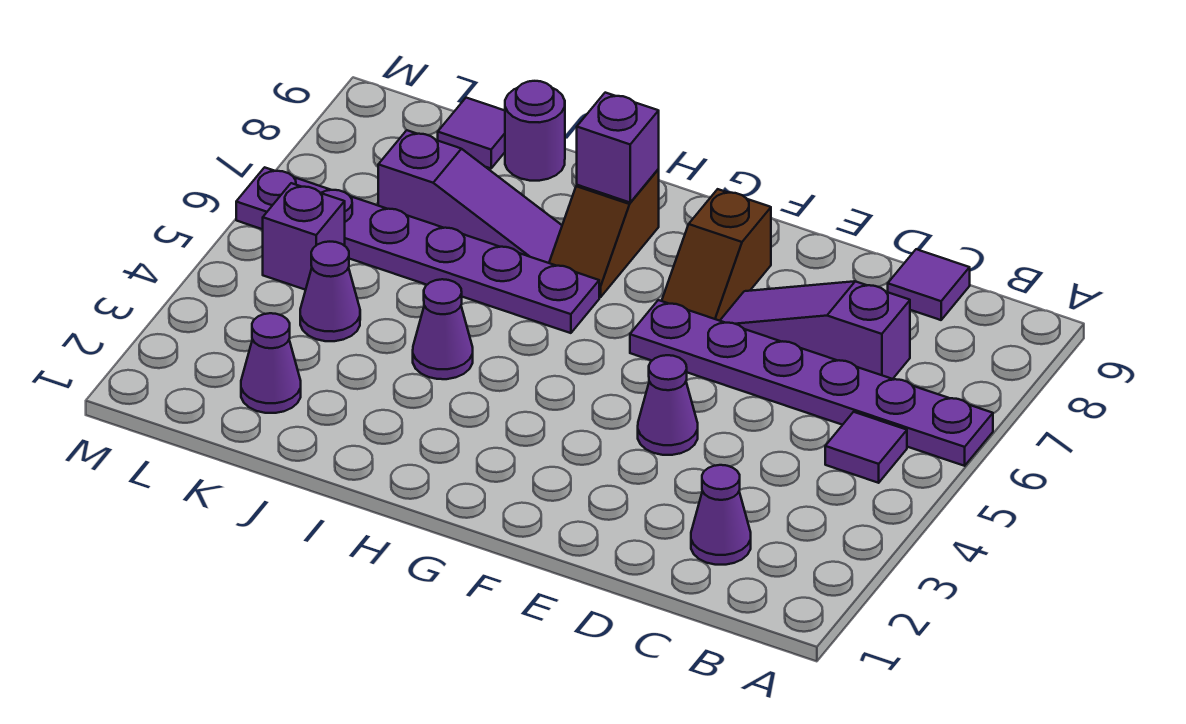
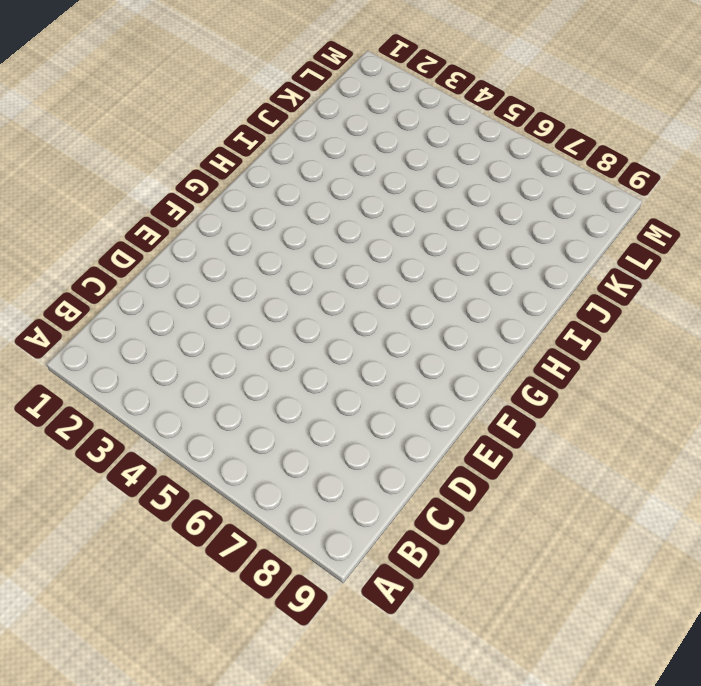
none -> purple plate A6:F6 level 1
none -> purple tile B5 level 1
none -> purple cone C2 level 1

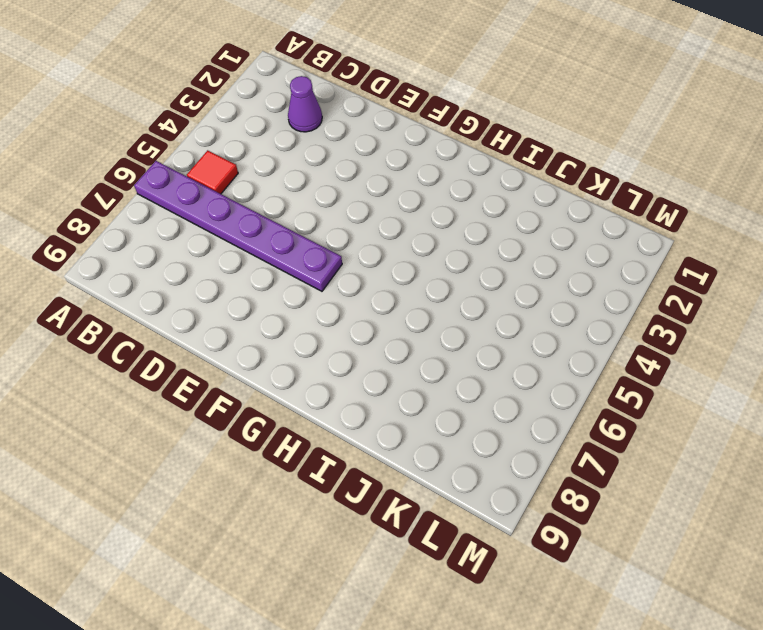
red tile B5 level 1 -> purple tile B5 level 1
none -> purple slope C7:E7 level 1 top C
none -> purple tile C9 level 1
none -> purple cone E4 level 1

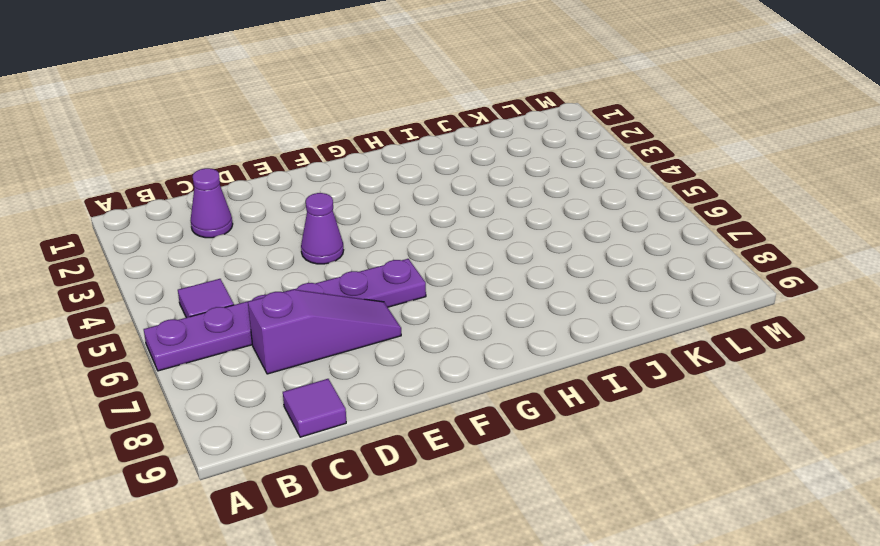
none -> brown slope F7:F8 level 1 top 8
none -> purple plate H6:M6 level 1
none -> brown slope H7:H8 level 1 top 8

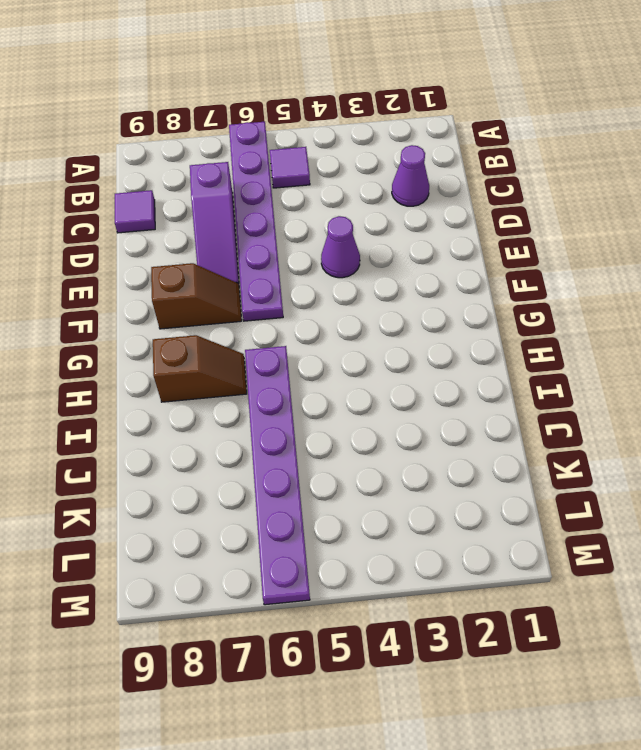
none -> purple cone I4 level 1
none -> purple slope I7:K7 level 1 top K
none -> purple round brick J9 level 1

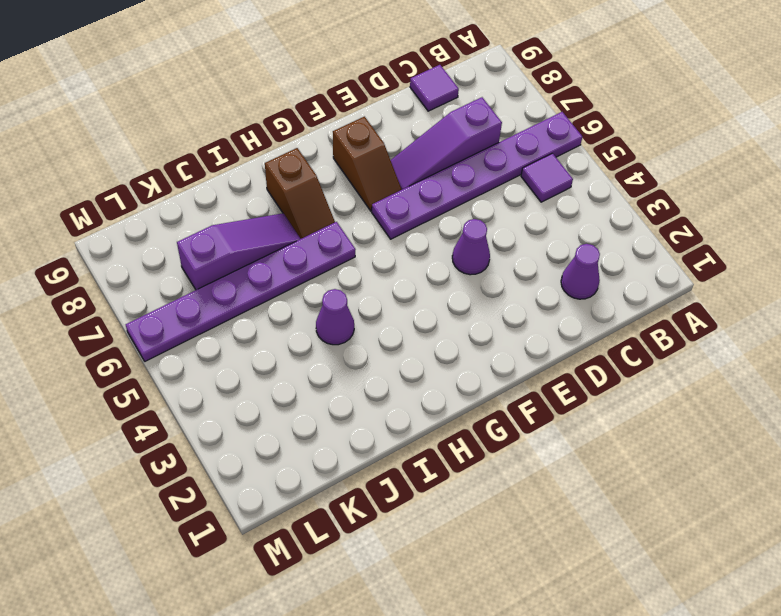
none -> purple round brick J9 level 1
none -> purple cone K2 level 1
none -> purple cone K4 level 1

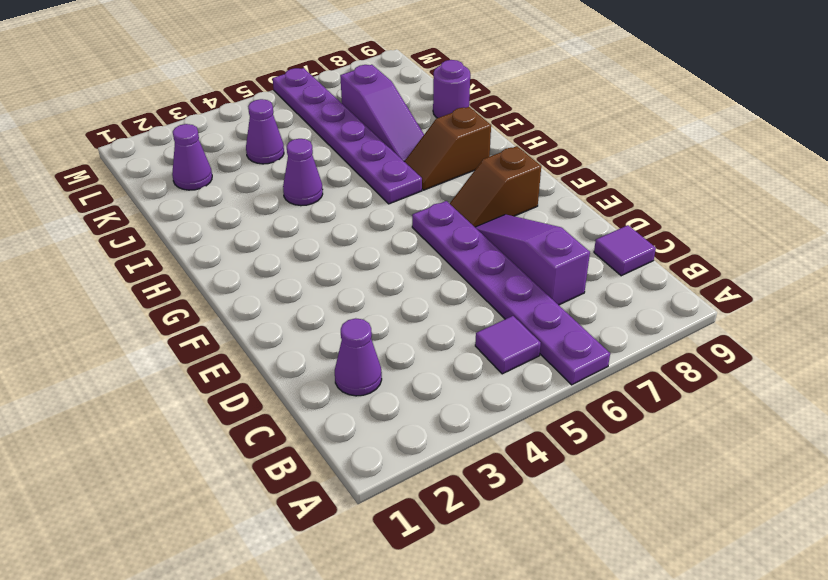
none -> purple cone E4 level 1
none -> purple tile K9 level 1
none -> purple brick L5 level 1

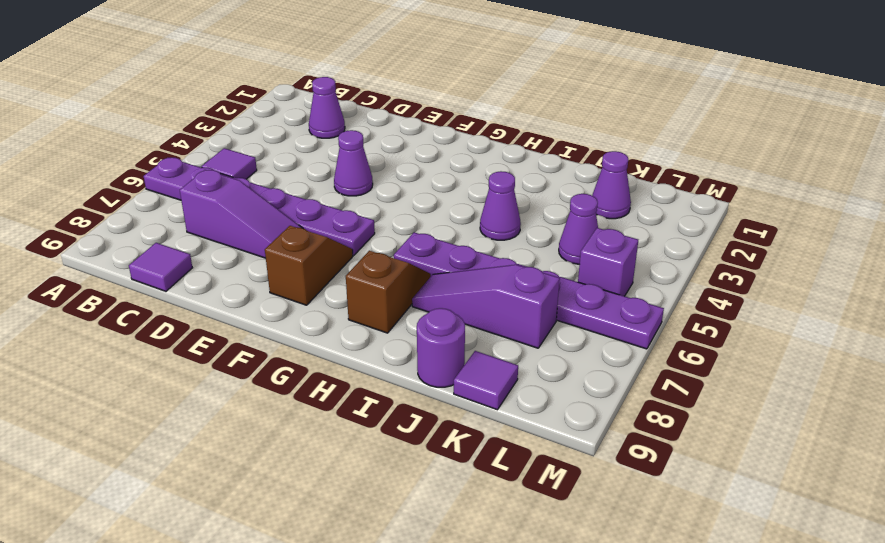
none -> purple brick H8 level 2

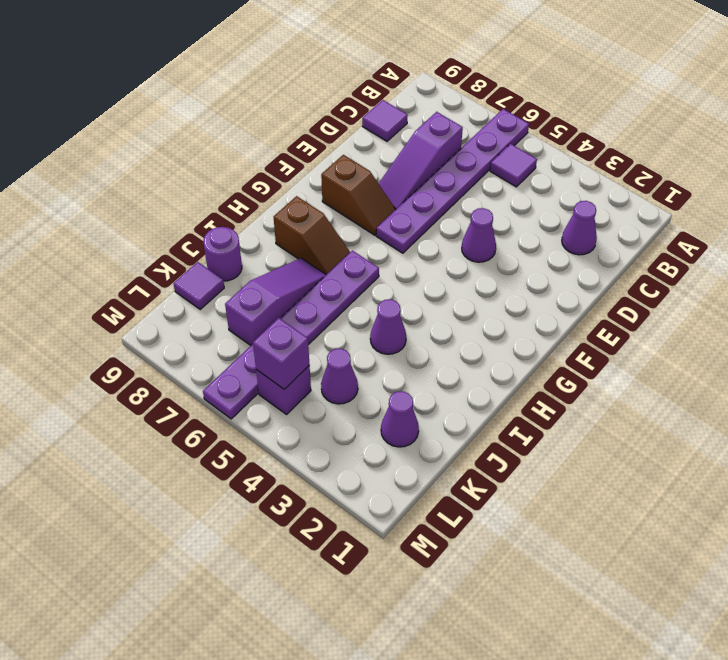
purple brick L5 level 2 -> purple brick H8 level 2

